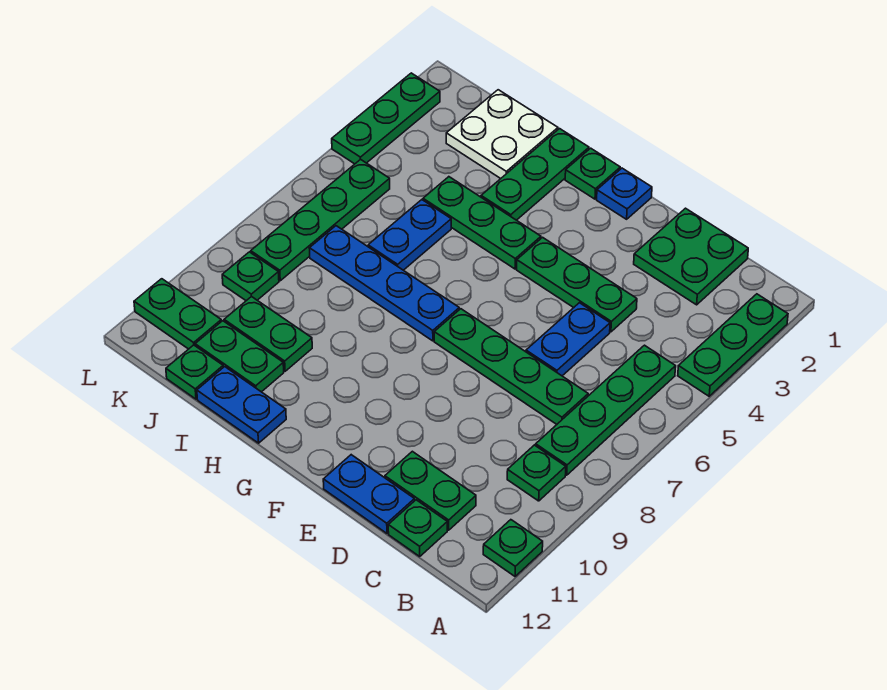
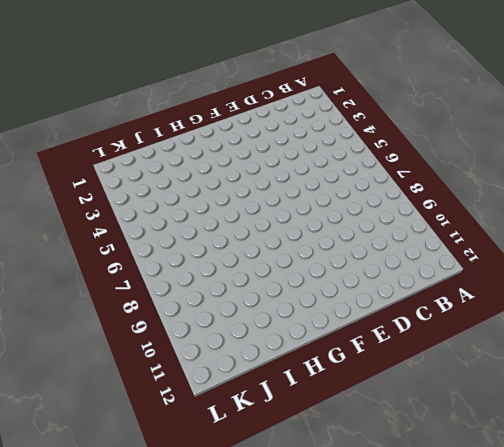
none -> green plate A2:A4 level 1
none -> green plate A11 level 1
none -> green plate B5:B8 level 1

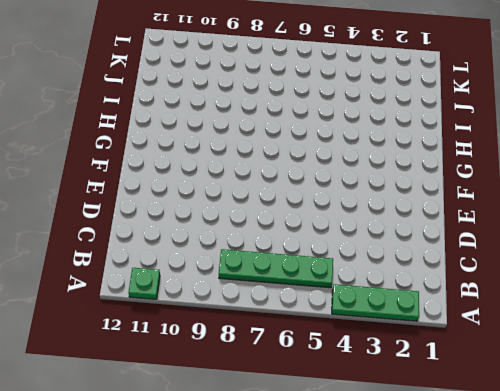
none -> green plate B9 level 1
none -> green plate C1:D2 level 1
none -> green plate C7:F7 level 1

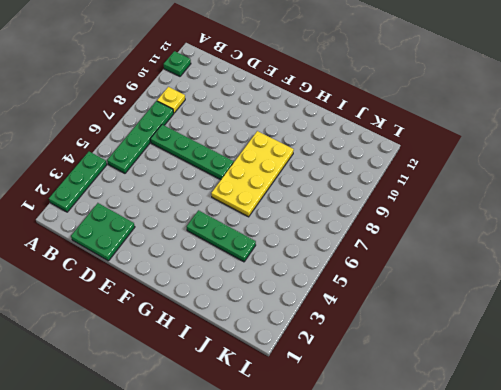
yellow plate B9 level 1 -> green plate B9 level 1
yellow plate G6:H9 level 1 -> blue plate G7:J7 level 1
none -> green plate C11:D11 level 1
none -> green plate C12 level 1
none -> green plate D4:F4 level 1

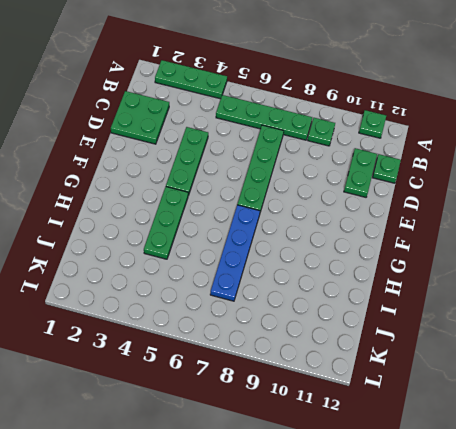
none -> blue plate D5:D6 level 1
none -> blue plate D12:E12 level 1
none -> blue plate F1 level 1

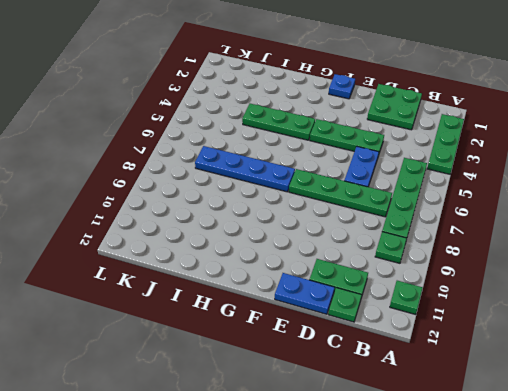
none -> green plate G1 level 1
none -> green plate H1:H3 level 1
none -> blue plate H12:I12 level 1

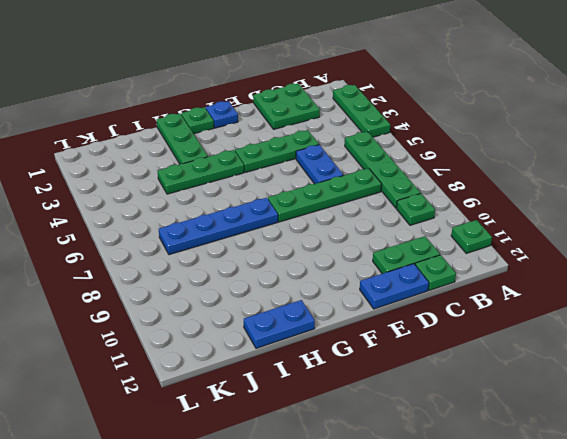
none -> white plate I1:J2 level 1
none -> blue plate I5:I6 level 1
none -> green plate I10:J10 level 1

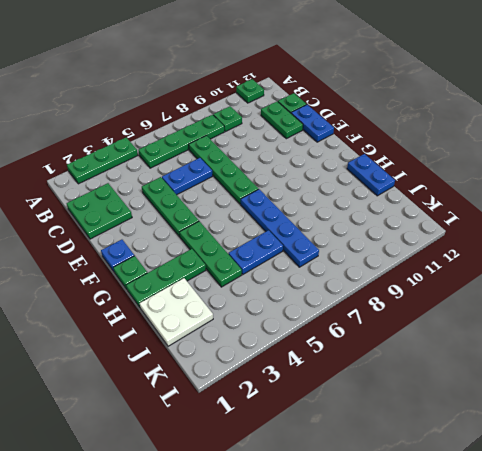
none -> green plate I10:J10 level 1
none -> green plate I11:J11 level 1
none -> green plate J12 level 1

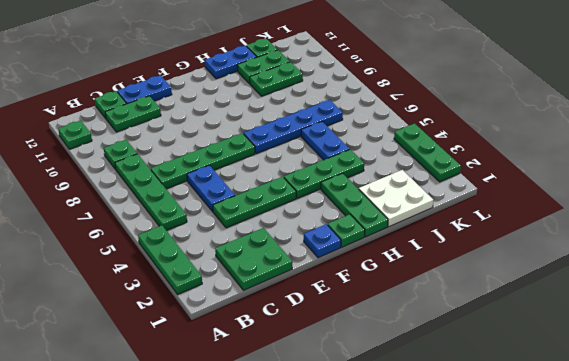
none -> green plate K5:K8 level 1
none -> green plate K9 level 1
none -> green plate K11:L11 level 1

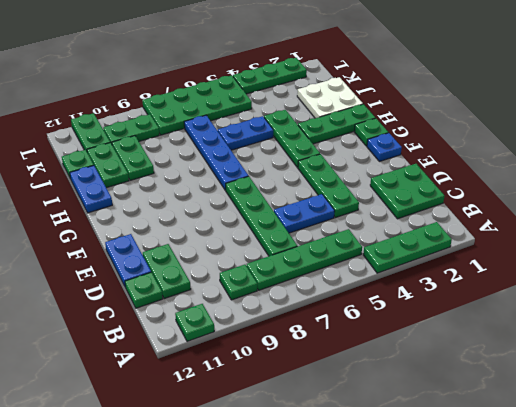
green plate K5:L8 level 1 -> green plate K5:K8 level 1
green plate K9:K10 level 1 -> green plate K9 level 1

